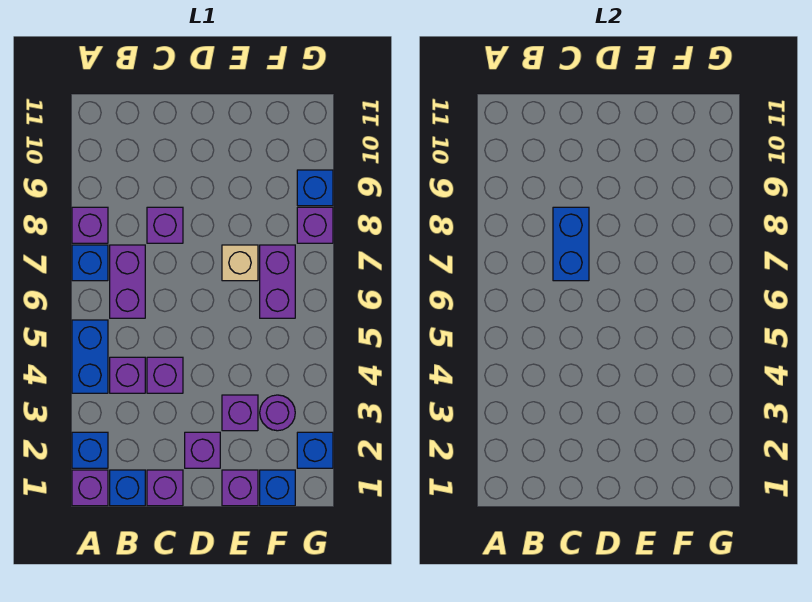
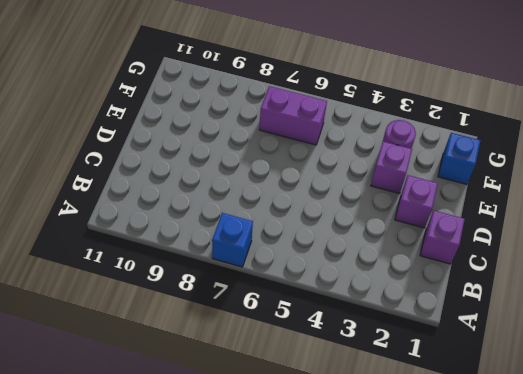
none -> purple brick A1 level 1
none -> blue brick A2 level 1
none -> blue brick A4:A5 level 1

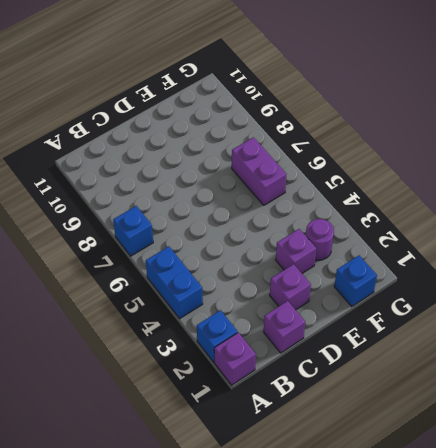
none -> purple brick A8 level 1
none -> blue brick B1 level 1
none -> purple brick B4 level 1

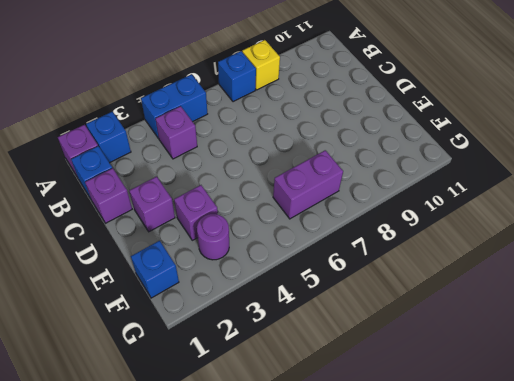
yellow brick A8 level 1 -> purple brick A8 level 1
none -> purple brick B6:B7 level 1
none -> purple brick C4 level 1
none -> purple brick C8 level 1

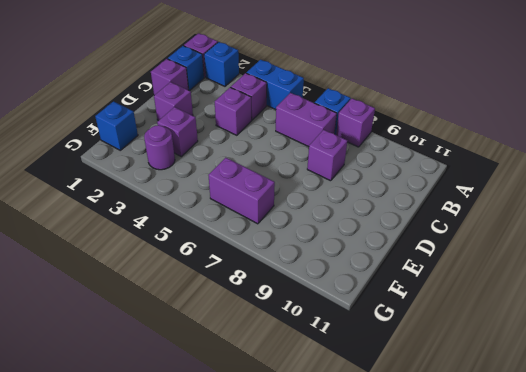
none -> purple brick E1 level 1
none -> tan brick E7 level 1
none -> blue brick G2 level 1

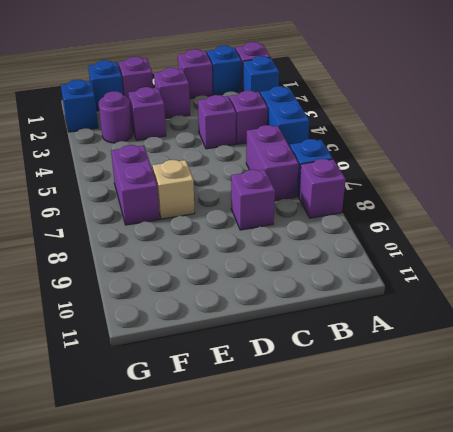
none -> purple brick G8 level 1
none -> blue brick G9 level 1
none -> blue brick C7:C8 level 2

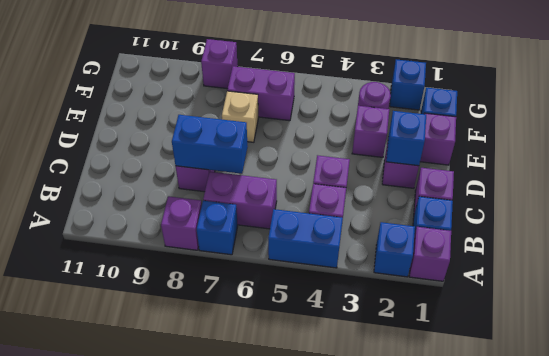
blue brick D2 level 2 -> blue brick G9 level 1

